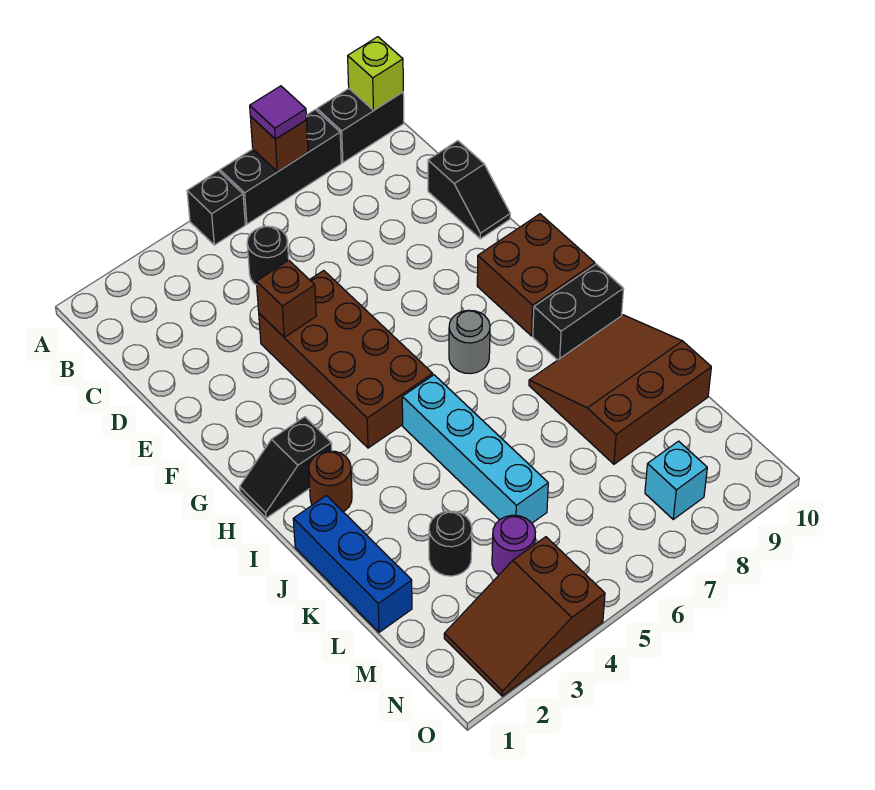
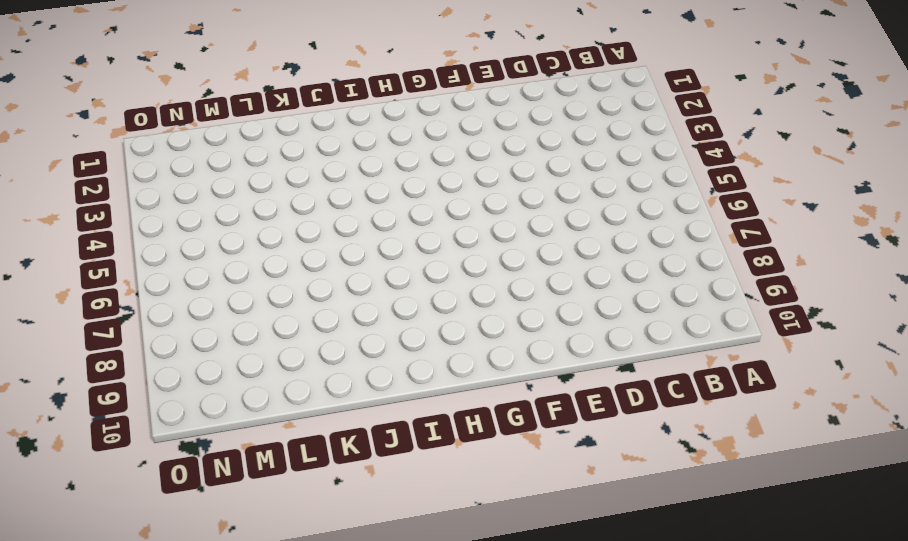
none -> black brick A5 level 1
none -> black brick A6:A8 level 1
none -> black brick A9:A10 level 1

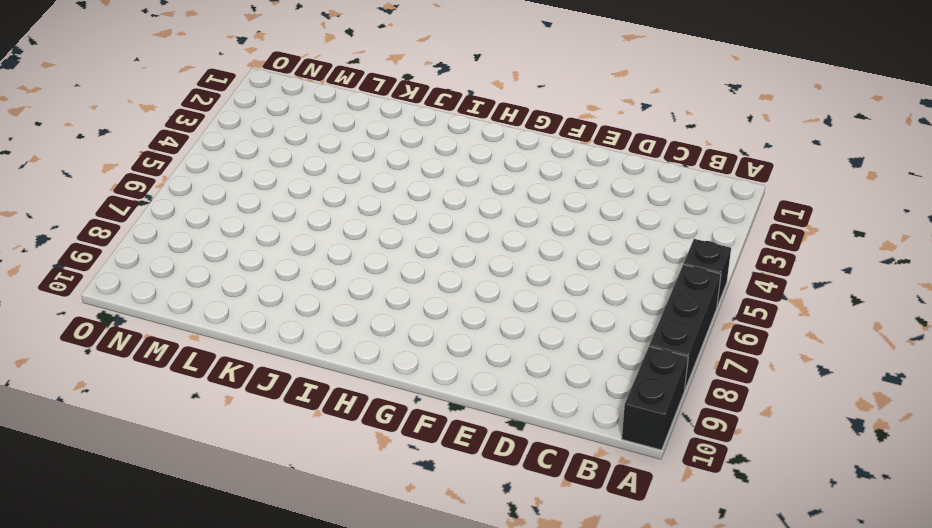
none -> black round brick C5 level 1
none -> black slope D10:E10 level 1 top D
none -> brown brick E4:H5 level 1

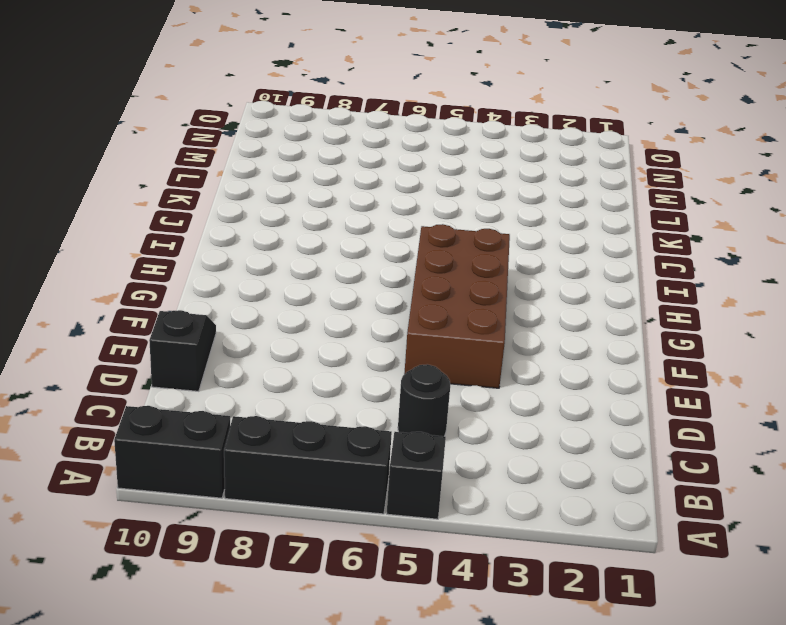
none -> brown brick G9:H10 level 1
none -> black slope H1:H2 level 1 top 2
none -> grey round brick H7 level 1

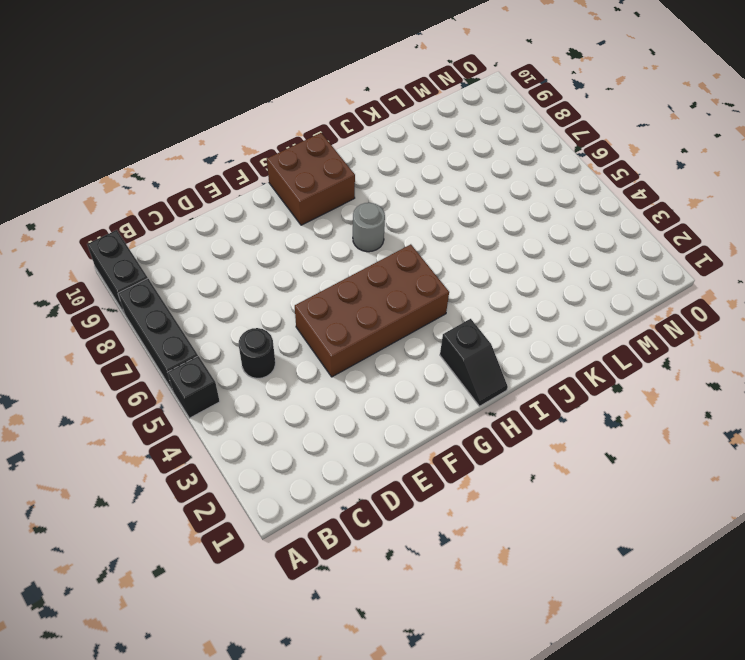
none -> black slope D10:E10 level 1 top D
none -> brown round brick I2 level 1
none -> cyan brick I5:L5 level 1

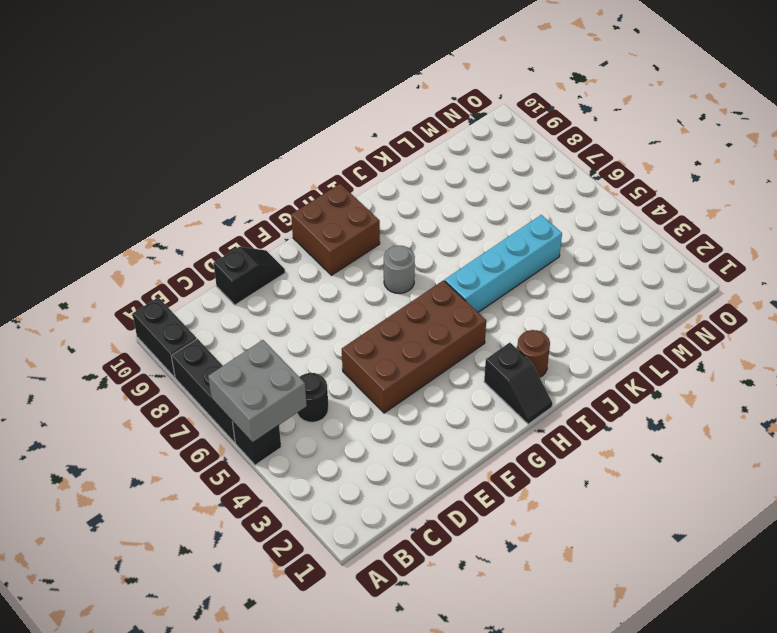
grey brick A5:B6 level 2 -> none
none -> black brick I9:I10 level 1
none -> blue brick J1:L1 level 1
none -> brown slope J8:L10 level 1 top L

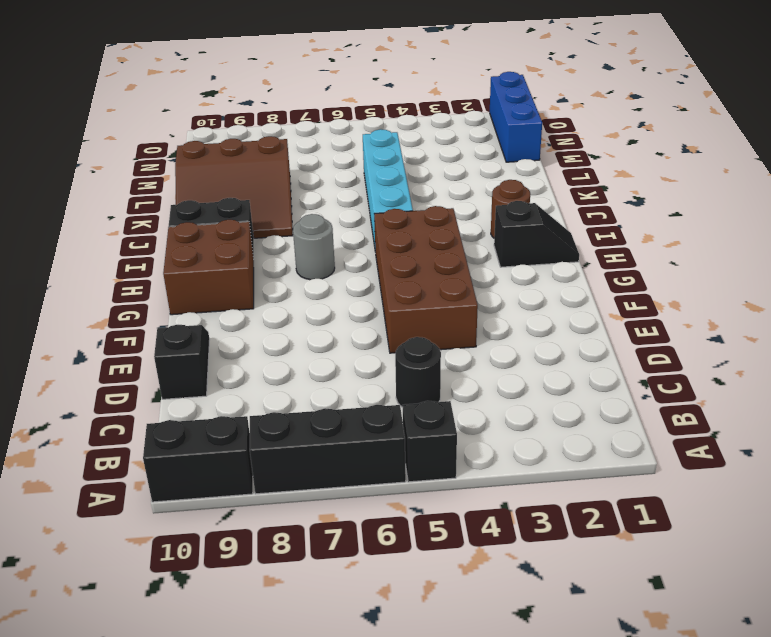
blue brick M1:O1 level 1 -> blue brick J1:L1 level 1
none -> black round brick L3 level 1
none -> purple round brick M4 level 1
none -> brown slope N2:O4 level 1 top 4

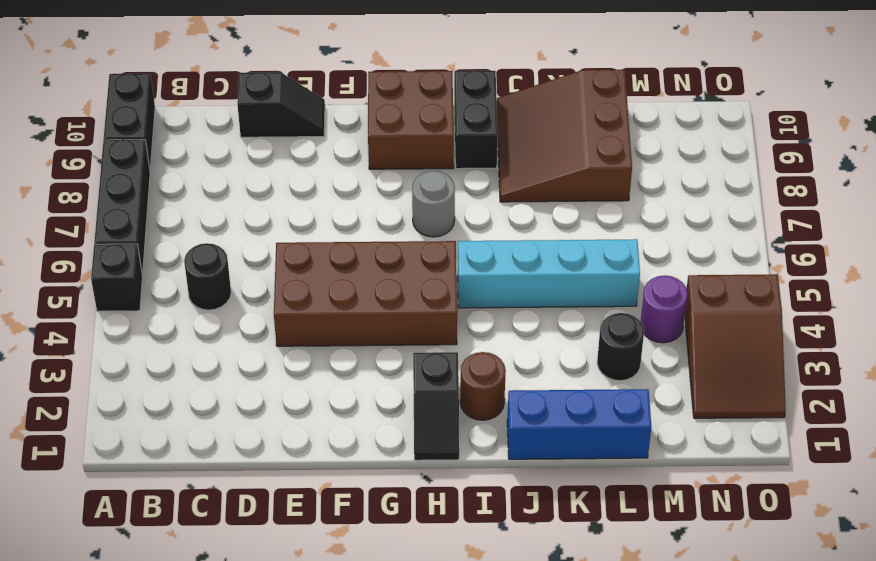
none -> cyan brick N8 level 1
none -> brown brick A7 level 2
none -> lime brick A10 level 2

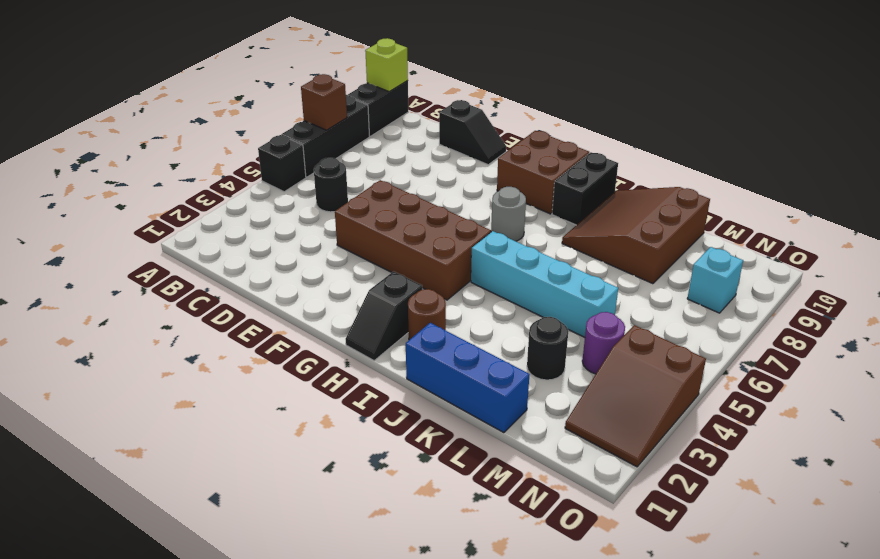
none -> brown brick E4 level 2
none -> purple tile A7 level 3

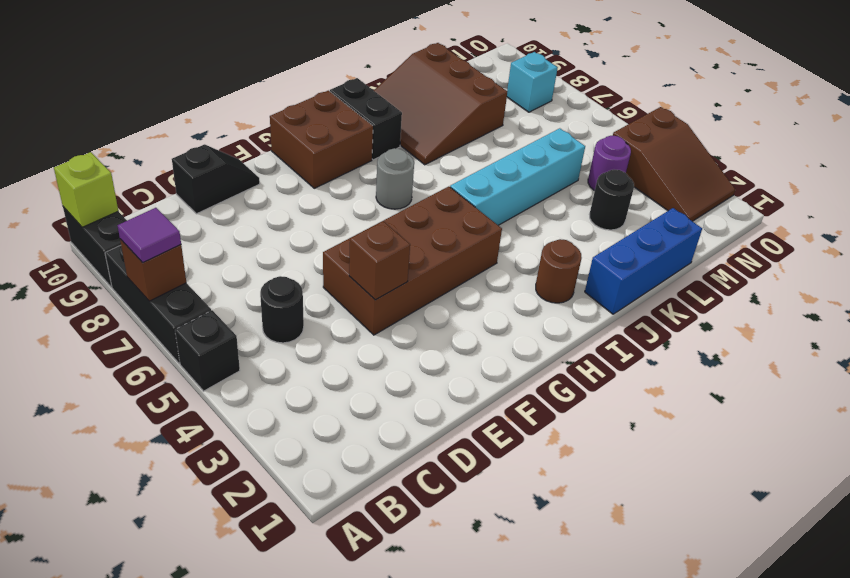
none -> black slope H1:H2 level 1 top 2

